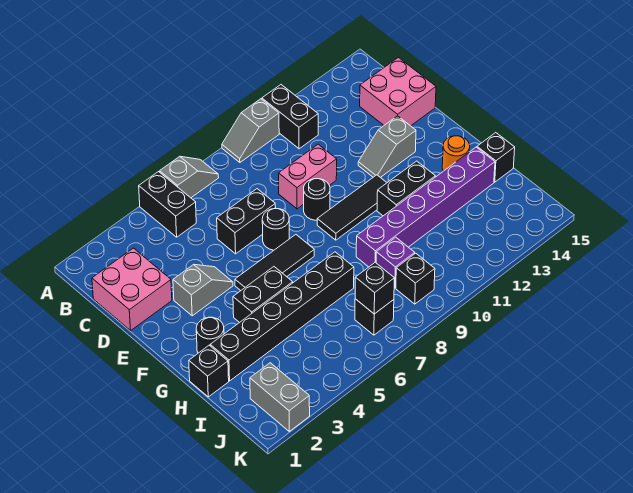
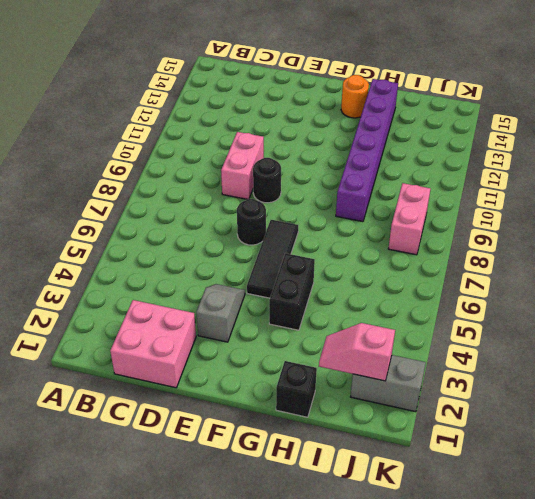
pink slope I2:J2 level 2 top J -> none
pink brick J8:J9 level 1 -> black brick J9 level 1
none -> black brick A5:B5 level 1
none -> grey slope A6:A7 level 1 top 6
none -> grey slope A9:A10 level 1 top 10

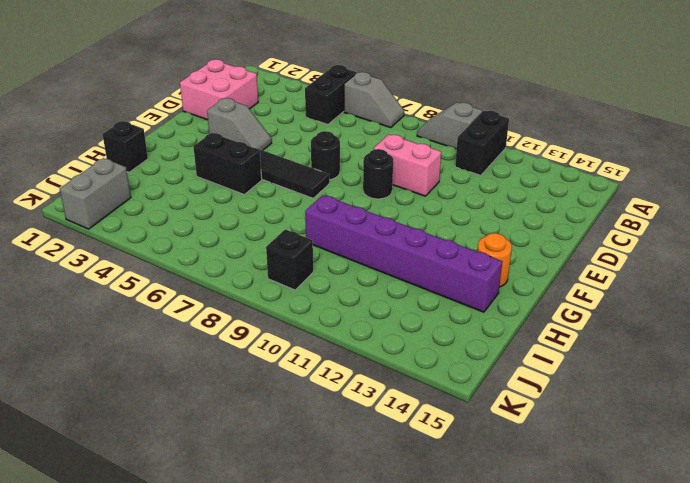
none -> pink brick C14:D15 level 1
none -> black brick D6:D7 level 1
none -> grey slope E12:E13 level 1 top 13

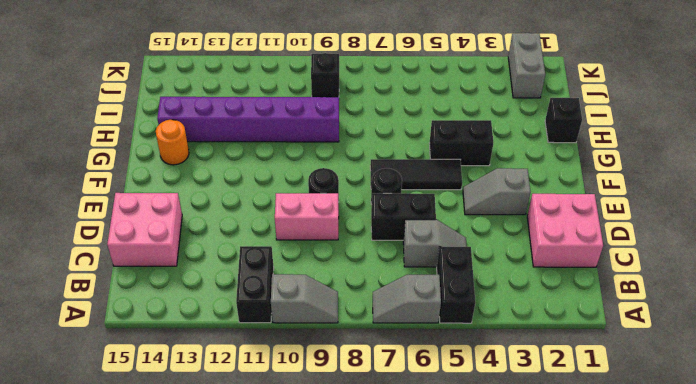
grey slope C5:C6 level 1 top 6 -> grey slope E12:E13 level 1 top 13
none -> black tile F9:F11 level 1
none -> black round brick G2 level 1
none -> black brick G11:G12 level 1

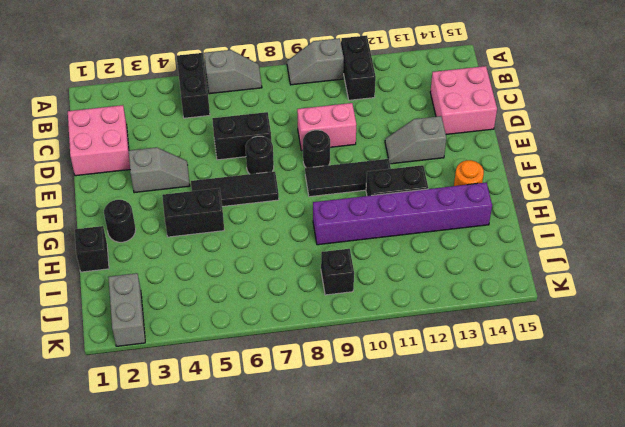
none -> black brick H2:H7 level 1
none -> black brick H15 level 1
none -> purple brick I9 level 1

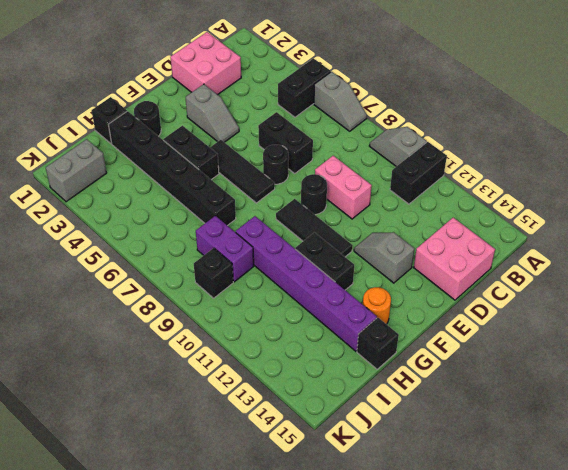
purple brick I8:I9 level 1 -> purple brick I9 level 1
none -> black brick J7 level 1
none -> black brick J7 level 2

